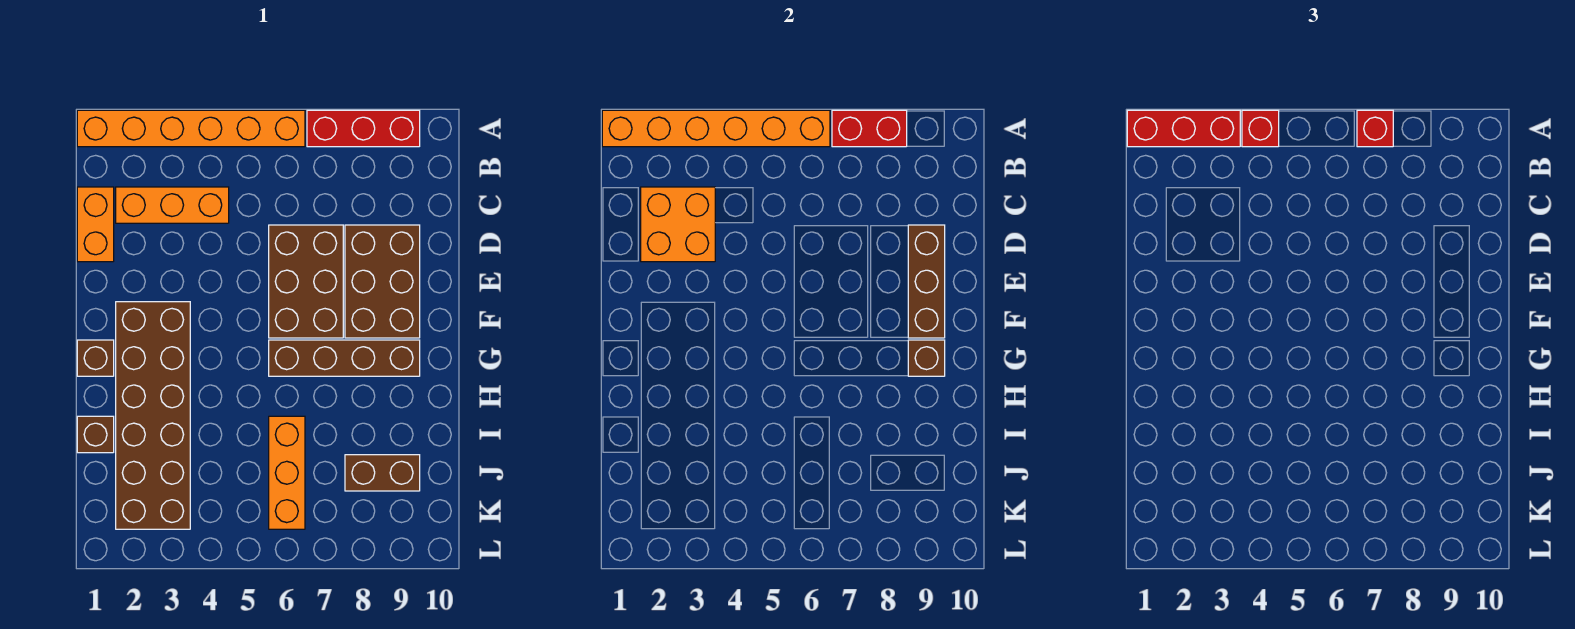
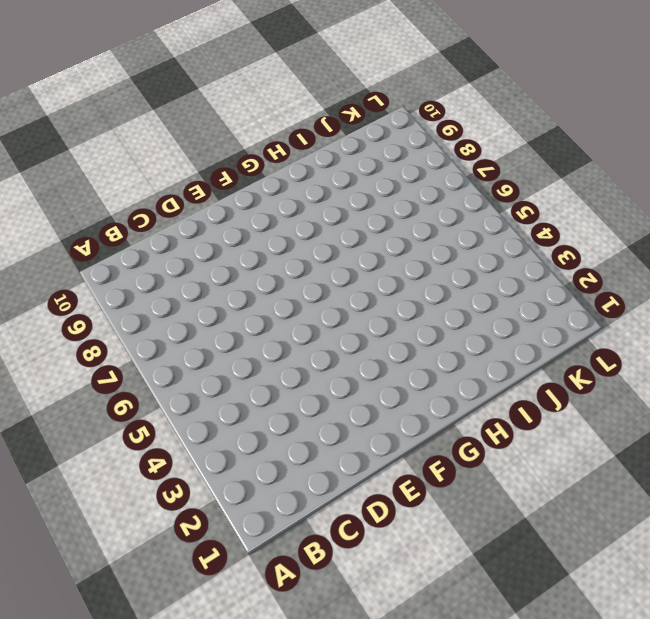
none -> orange brick A1:A6 level 1
none -> red brick A7:A9 level 1
none -> orange brick C1:D1 level 1

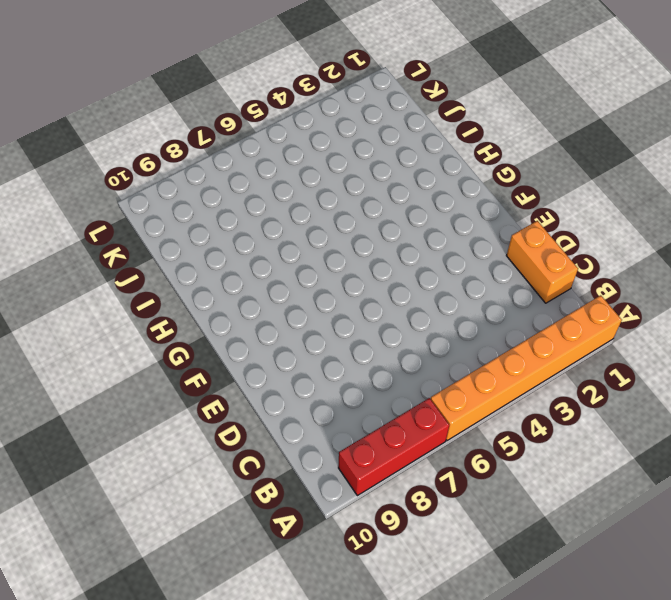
none -> orange brick C2:C4 level 1
none -> brown brick D6:F7 level 1
none -> brown brick D8:F9 level 1

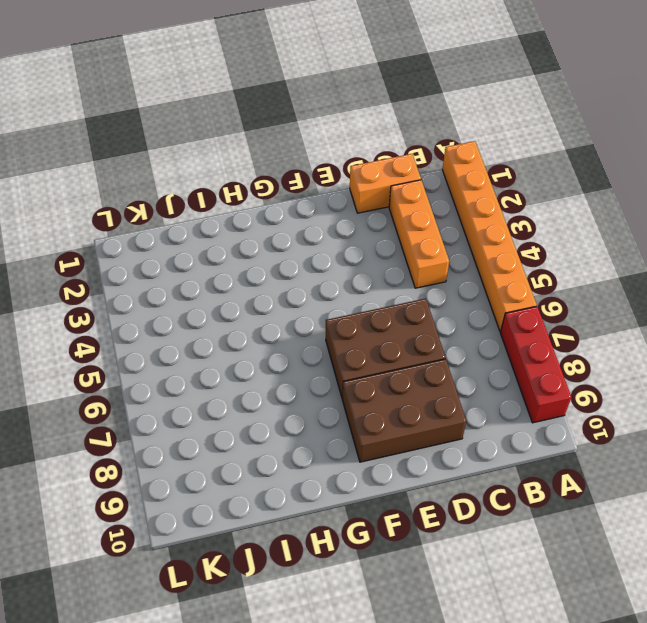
none -> brown brick F2:K3 level 1
none -> brown brick G1 level 1
none -> brown brick G6:G9 level 1

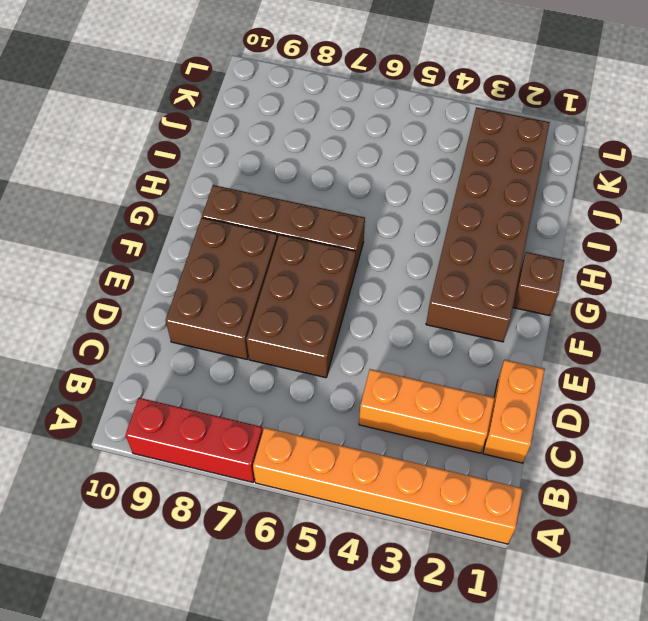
none -> brown brick I1 level 1
none -> orange brick I6:K6 level 1
none -> brown brick J8:J9 level 1

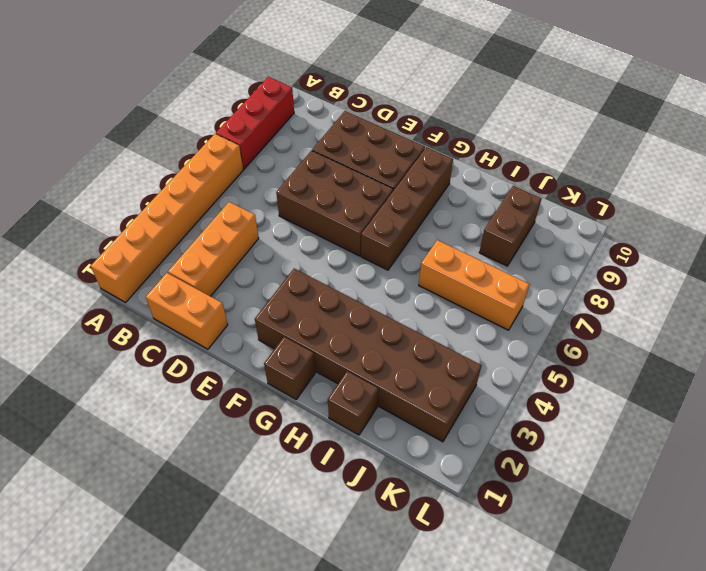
none -> orange brick A1:A6 level 2
none -> red brick A7:A8 level 2
none -> orange brick C2:D3 level 2

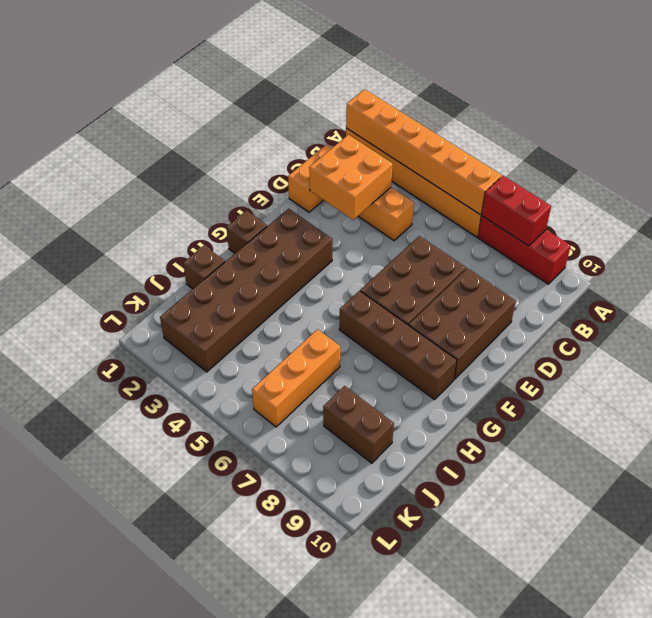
none -> brown brick D9:F9 level 2
none -> brown brick G9 level 2
none -> red brick A1:A3 level 3

